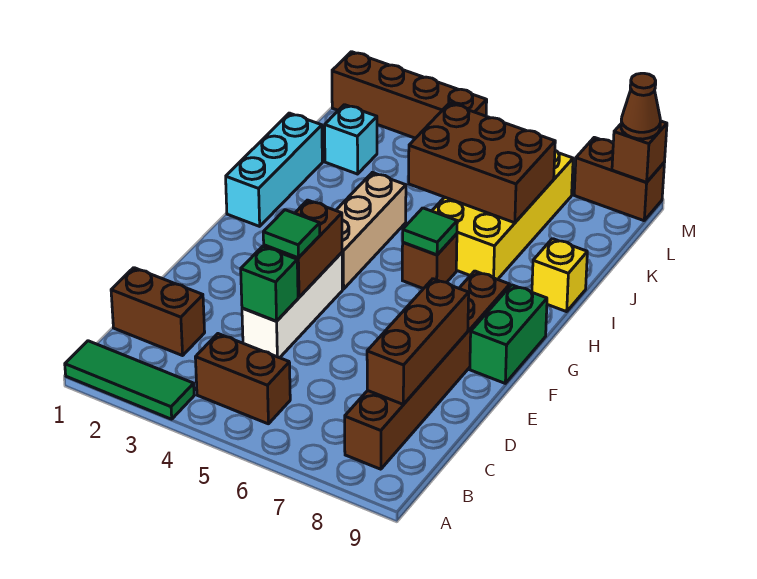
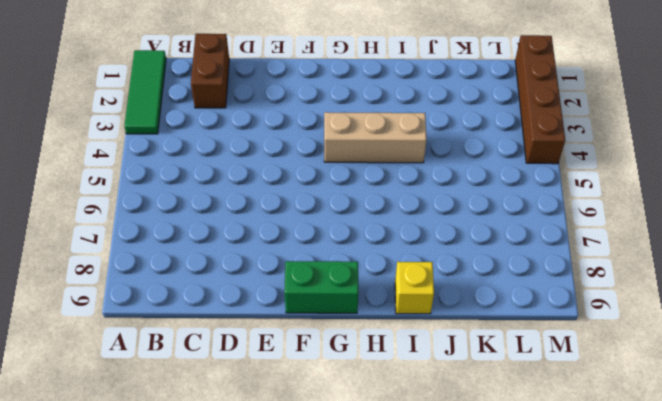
none -> brown brick B4:B5 level 1
none -> brown brick B8:G8 level 1
none -> white brick D4:F4 level 1

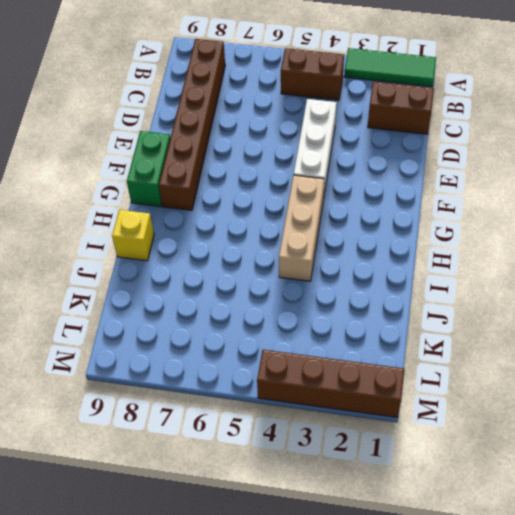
none -> cyan brick H1:J1 level 1
none -> brown brick H6 level 1
none -> yellow brick I6:L7 level 1

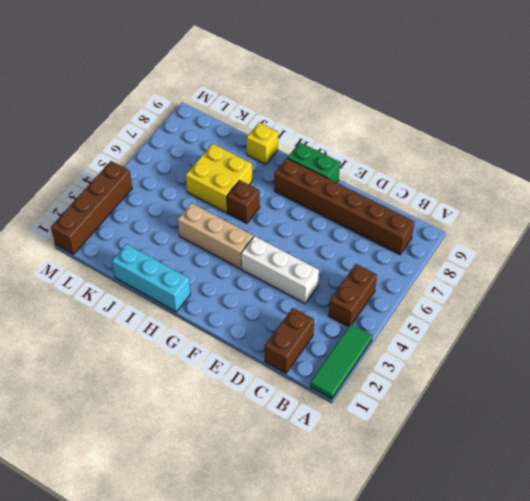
yellow brick I6:J7 level 1 -> yellow brick I6:L7 level 1
none -> cyan brick K2 level 1
none -> brown brick M8:M9 level 1
none -> brown brick C8:E8 level 2

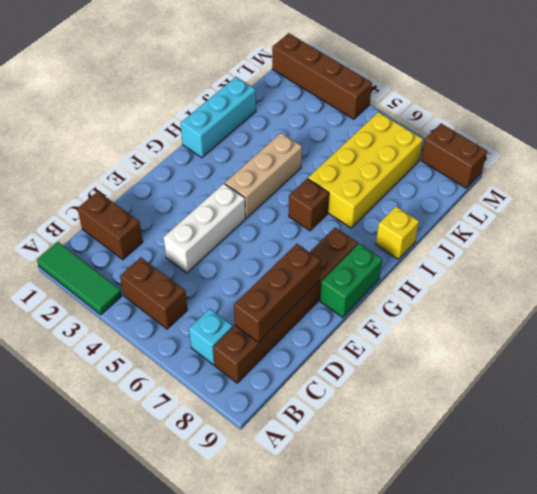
cyan brick B7 level 1 -> cyan brick K2 level 1
none -> green brick D4 level 2
none -> brown brick E4:F4 level 2
none -> green tile H6 level 2

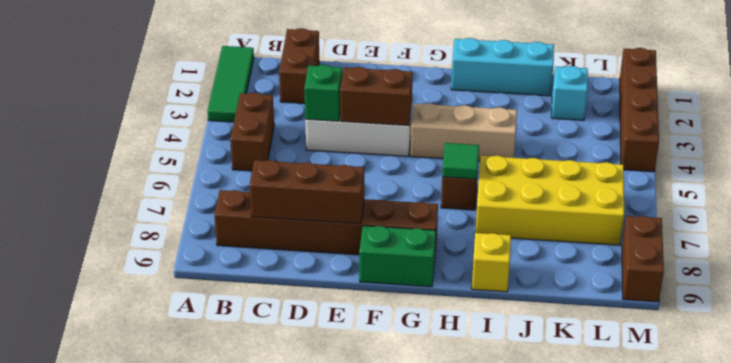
none -> brown brick J5:K7 level 2
none -> brown brick M9 level 2
none -> green tile E4 level 3

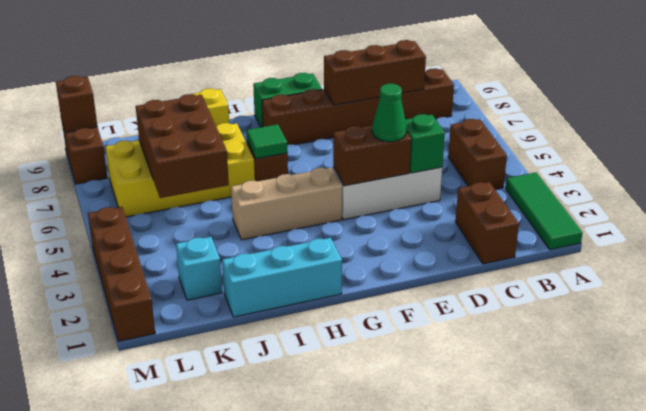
green cone E4 level 3 -> green tile E4 level 3
none -> brown cone M9 level 3

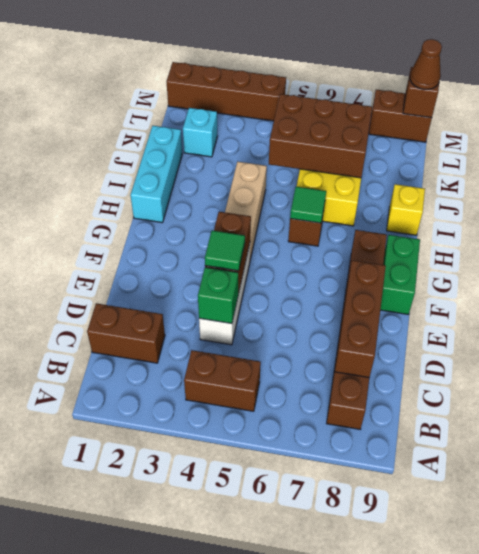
none -> green tile A1:A3 level 1

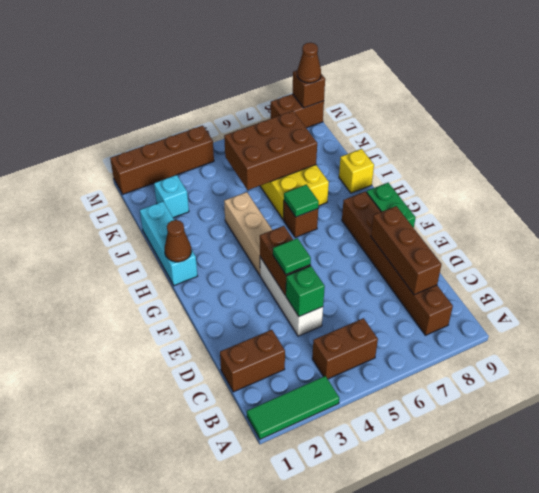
brown cone H1 level 2 -> none

